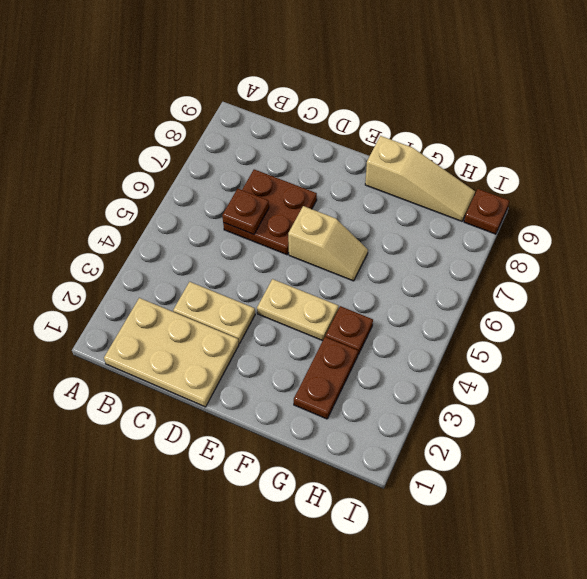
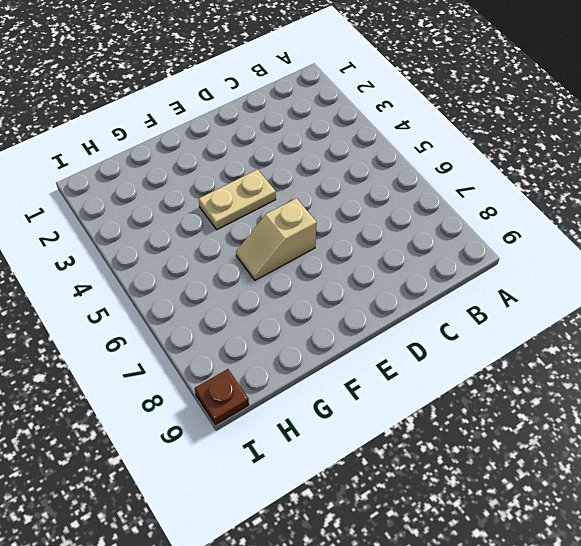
none -> tan plate B1:D2 level 1
none -> tan plate C3:D3 level 1

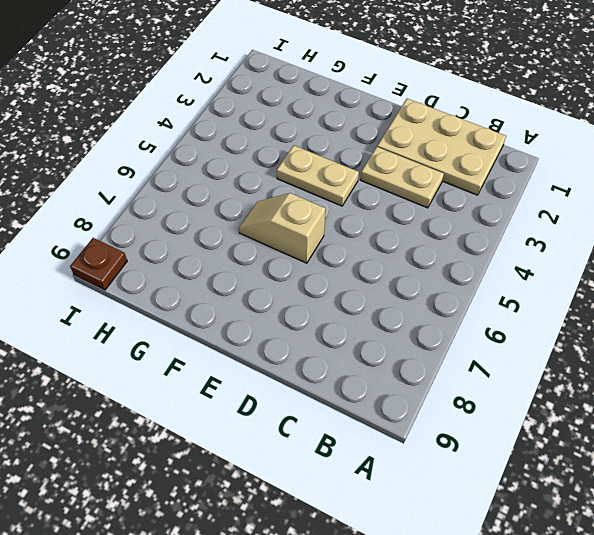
none -> brown plate C6:D7 level 1
none -> tan slope F9:H9 level 1 top F

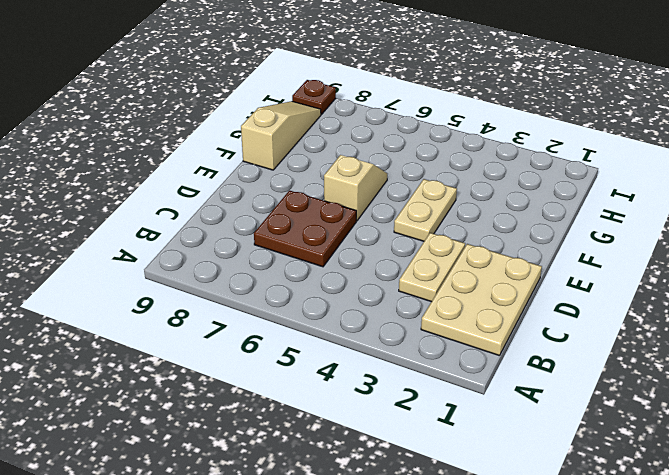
none -> brown plate G2:G3 level 1
none -> brown plate G4 level 1

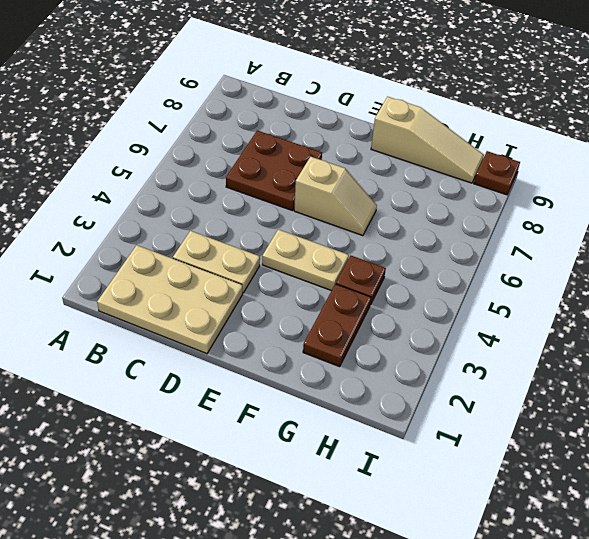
none -> brown plate C6 level 2

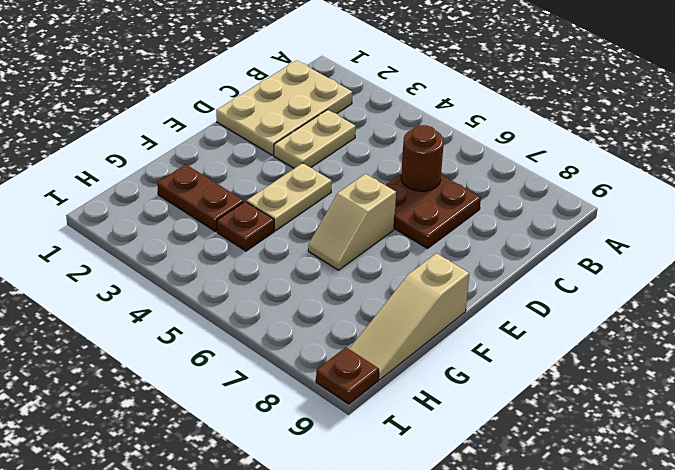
brown round brick C6 level 2 -> brown plate C6 level 2

